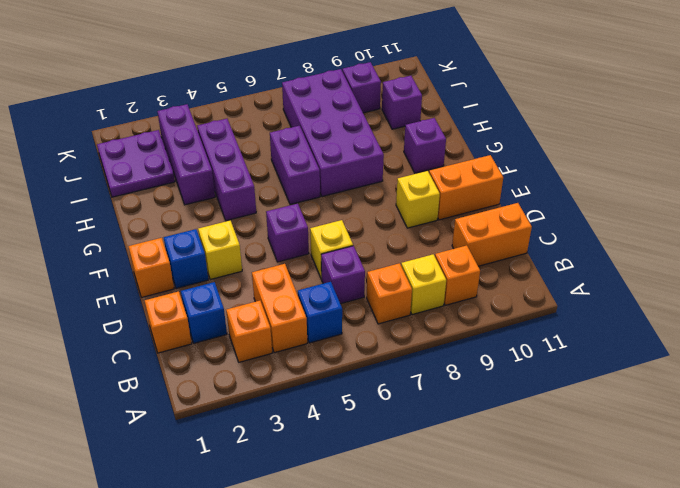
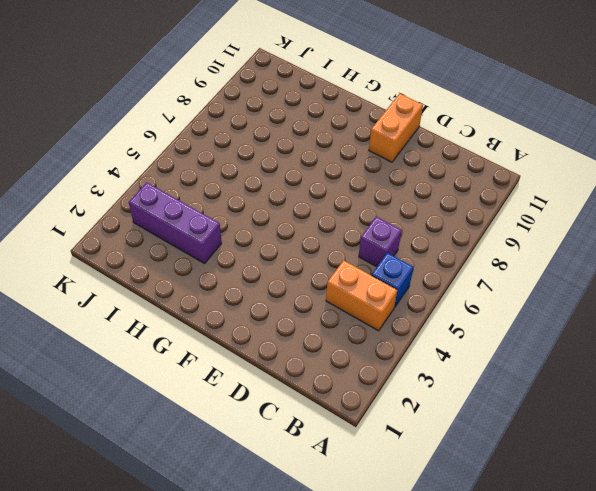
none -> orange brick B3 level 1
none -> orange brick B7 level 1
none -> yellow brick B8 level 1

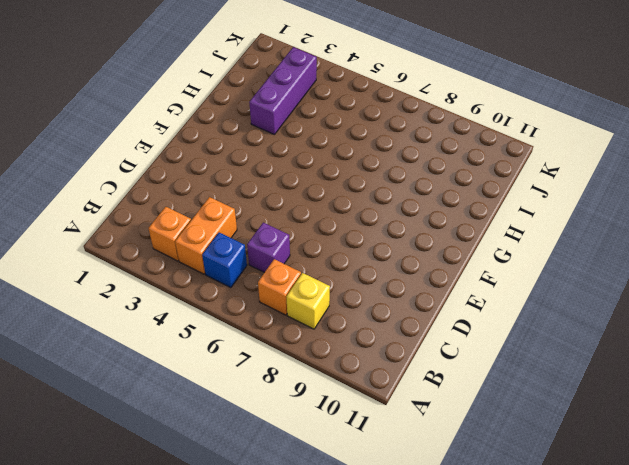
none -> orange brick B9 level 1
none -> orange brick C1 level 1
none -> blue brick C2 level 1

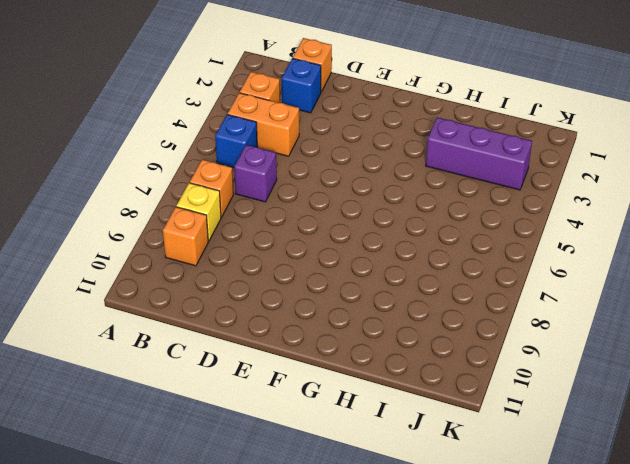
none -> orange brick C10:C11 level 1
none -> yellow brick D6 level 1
none -> orange brick E1 level 1

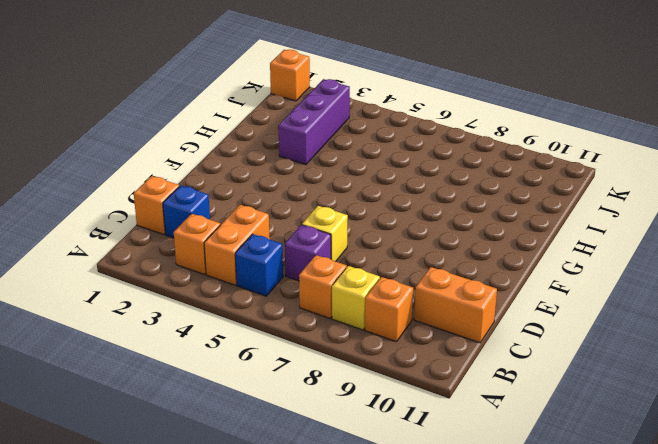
orange brick K1 level 1 -> orange brick E1 level 1
none -> blue brick E2 level 1
none -> yellow brick E3 level 1
none -> purple brick E5 level 1

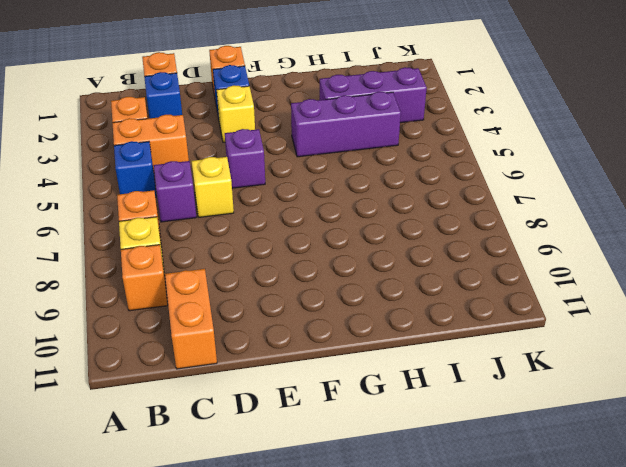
none -> yellow brick E9 level 1
none -> orange brick E10:E11 level 1
none -> purple brick G6:H6 level 1

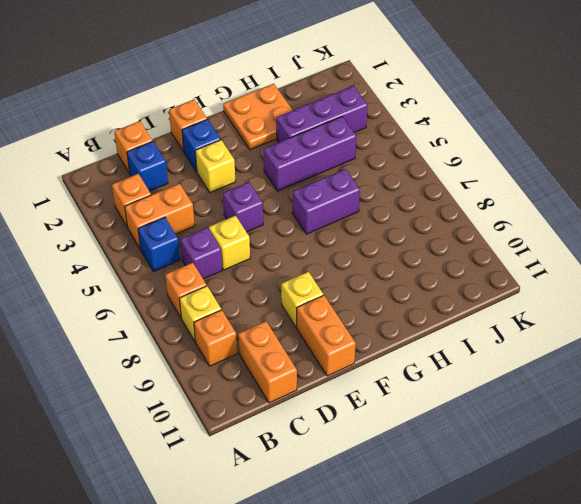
orange plate G1:H2 level 1 -> none
none -> purple brick G7:J8 level 1
none -> purple brick G10 level 1
none -> purple plate I1:J2 level 1

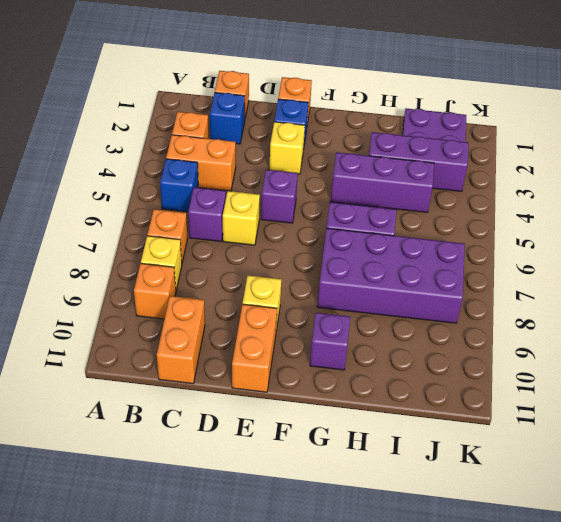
none -> purple brick I10 level 1
none -> purple brick J9 level 1

